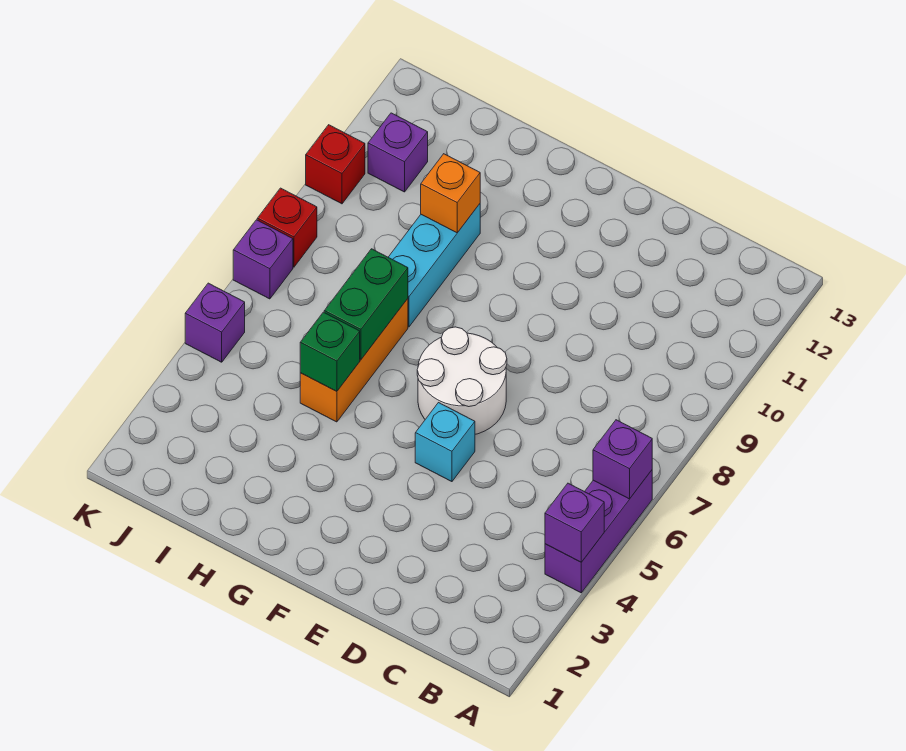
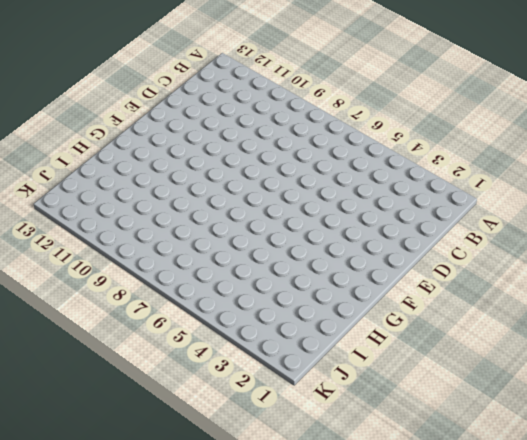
none -> purple brick A4:A6 level 1
none -> cyan brick E5 level 1
none -> white round brick E6:F7 level 1

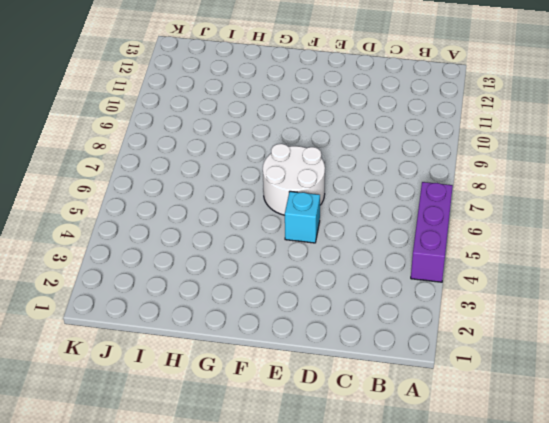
none -> orange brick H5:H7 level 1
none -> cyan brick H8:H10 level 1
none -> purple brick J11 level 1

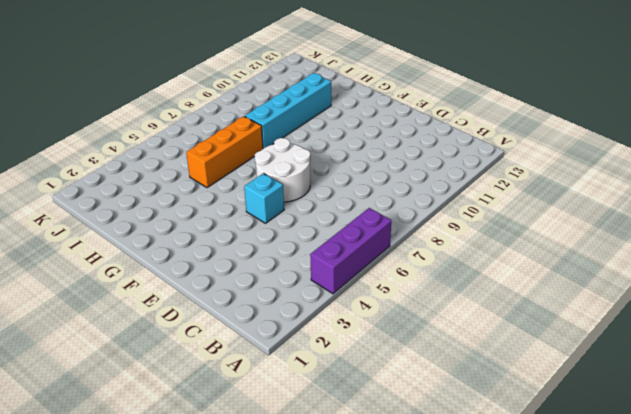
cyan brick H8:H11 level 1 -> cyan brick H8:H10 level 1
none -> purple brick J11 level 1
none -> purple brick K5 level 1
none -> purple brick K7 level 1

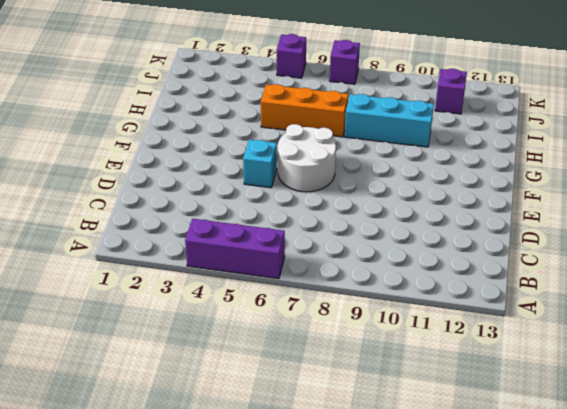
none -> red brick K8 level 1
none -> red brick K10 level 1
none -> purple brick A4 level 2

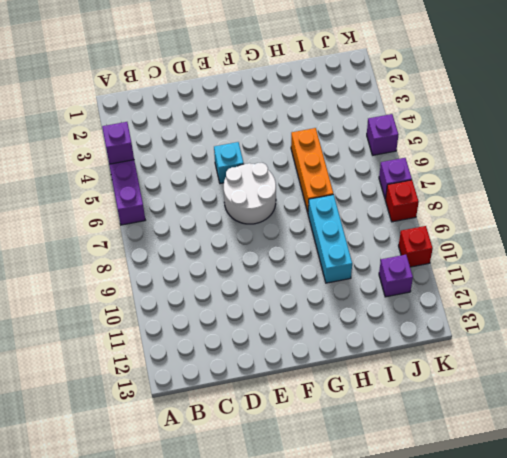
none -> purple brick A6 level 2
none -> green brick H5 level 2
none -> green brick H6:H7 level 2

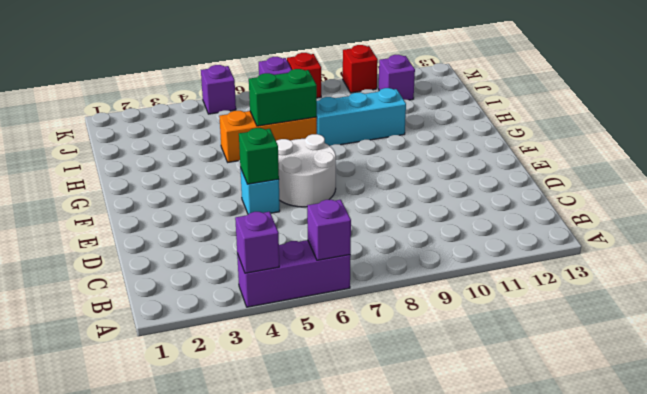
green brick E5 level 2 -> green brick H5 level 2
none -> orange brick H10 level 2

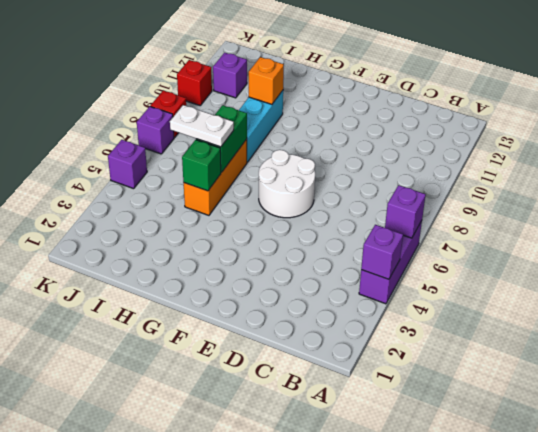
white plate H6:I6 level 3 -> none
none -> cyan brick E5 level 1

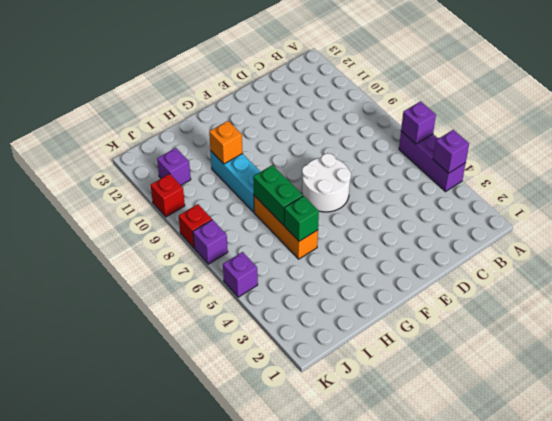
none -> cyan brick E5 level 1

